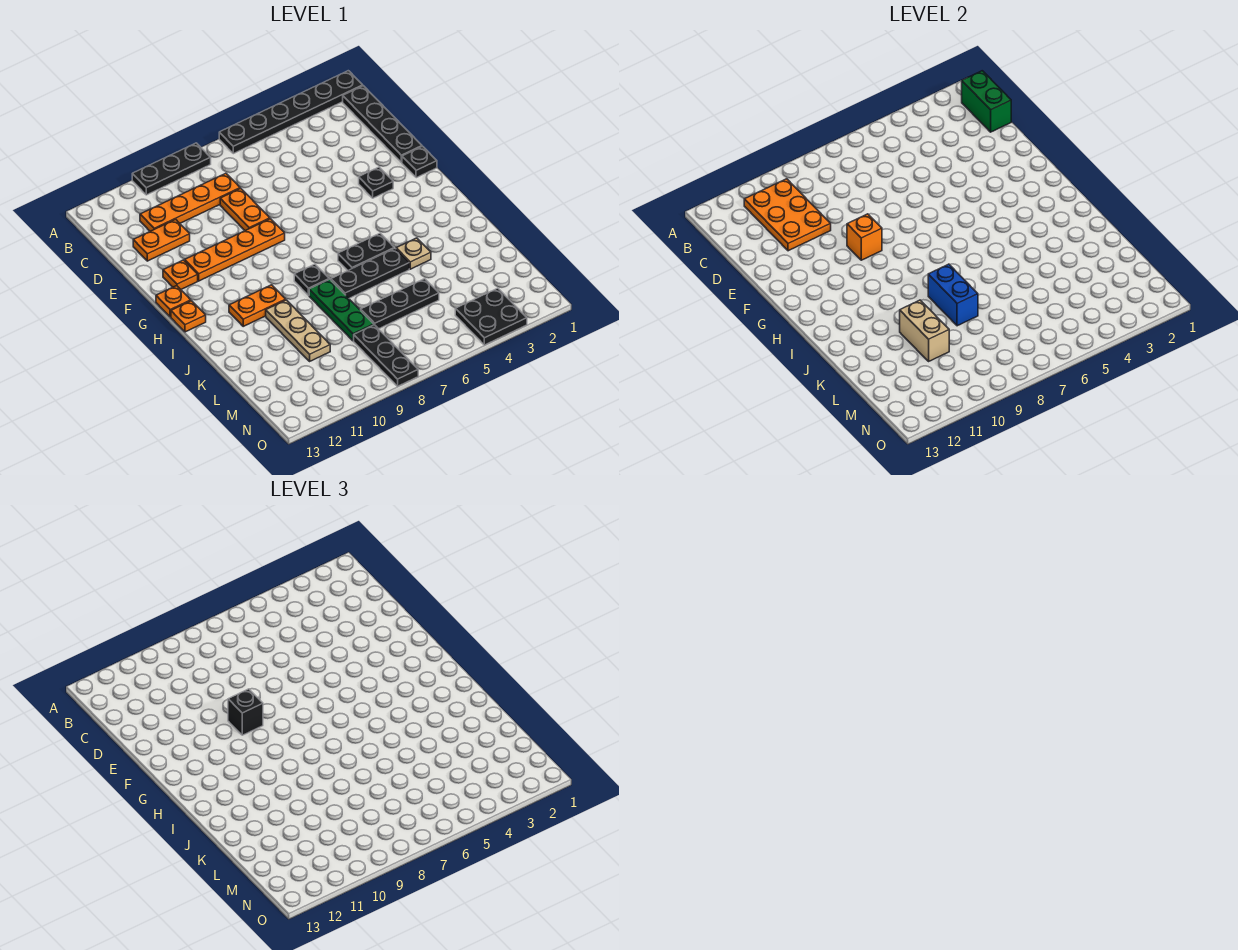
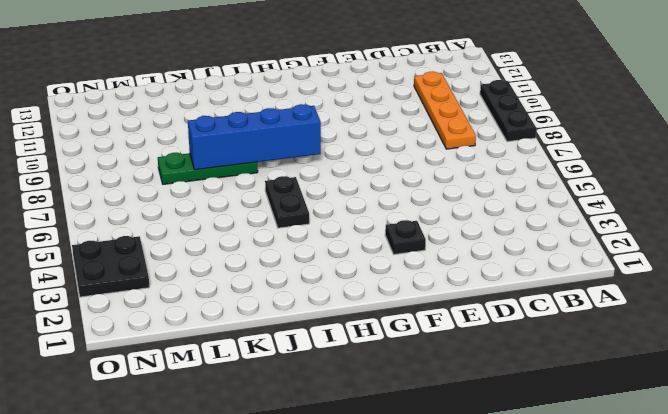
blue brick H8:K8 level 2 -> blue brick J8:K8 level 2
none -> black plate A1:A6 level 1
none -> black plate B1:E1 level 1
none -> orange plate D8:E8 level 1

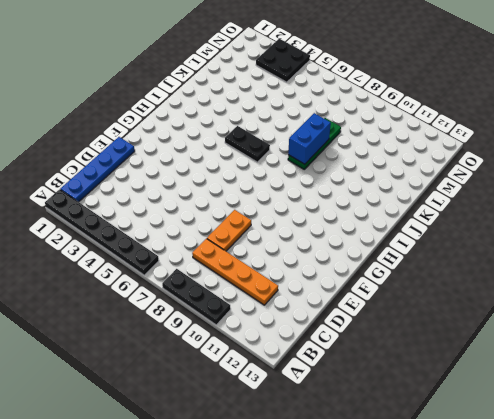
blue plate B1:E1 level 1 -> black plate B1:E1 level 1
none -> orange plate D11:D12 level 1
none -> black plate F1 level 1
none -> black plate F3 level 1

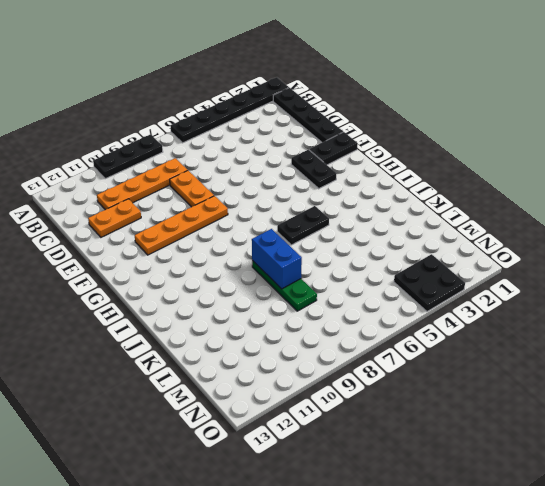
black plate F1:F2 level 1 -> black plate F1 level 1
black plate F3:G3 level 1 -> black plate F3 level 1
none -> orange plate F12 level 1
none -> orange plate G13 level 1
none -> orange plate H13 level 1

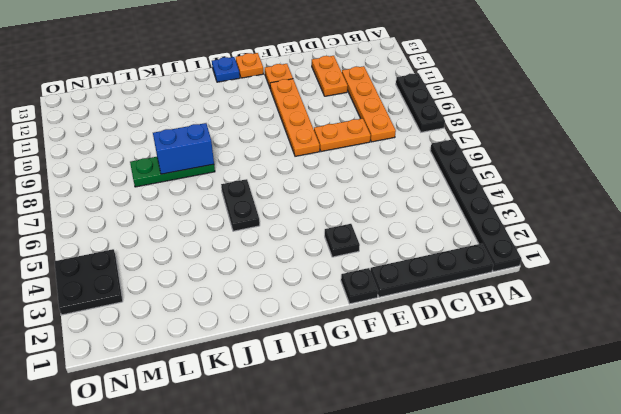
blue plate H13 level 1 -> orange plate H13 level 1
none -> black plate I8 level 1
none -> orange plate I10:I11 level 1
none -> tan plate J4 level 1

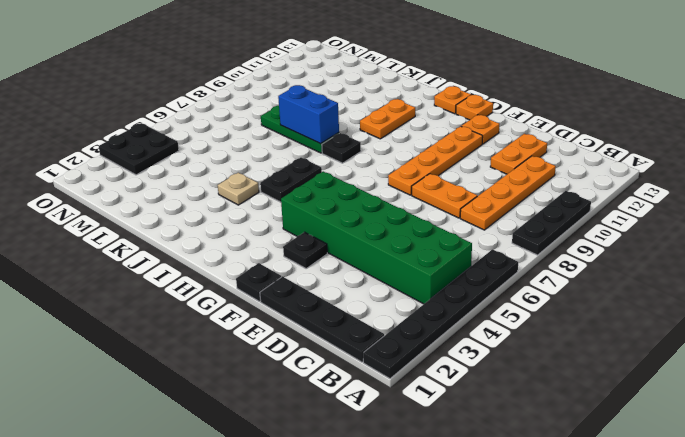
green brick B4:G5 level 1 -> none
none -> black plate J5:J7 level 1
none -> tan plate J10:L10 level 1
none -> black plate L5:L7 level 1

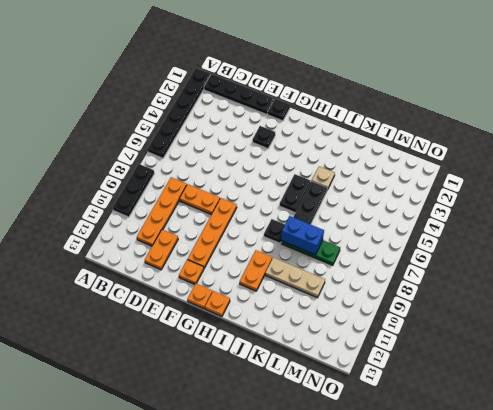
none -> black plate L5:L7 level 1
none -> black plate M8:O8 level 1
none -> black plate N3:O4 level 1

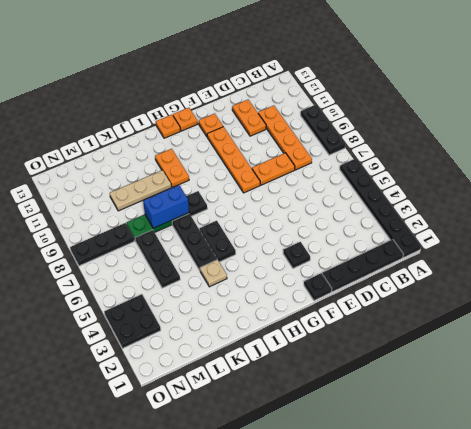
none -> green brick B1:C1 level 2
none -> orange plate B10:D11 level 2
none -> orange brick F9 level 2

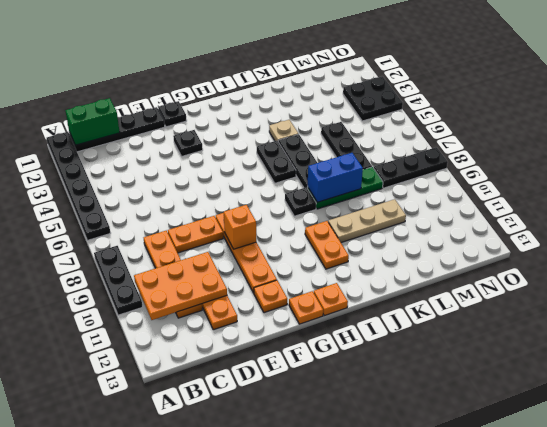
none -> tan brick K10:L10 level 2
none -> black brick F9 level 3

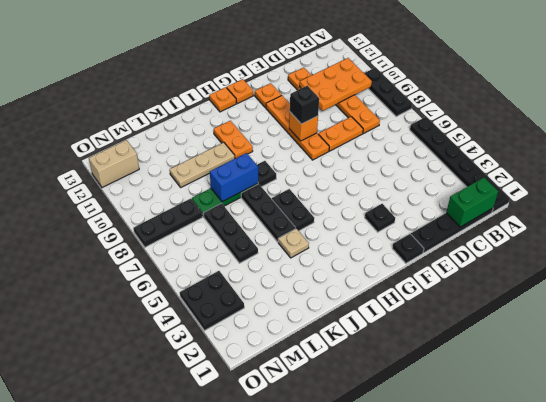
tan brick N12:O12 level 1 -> tan brick K10:L10 level 2

